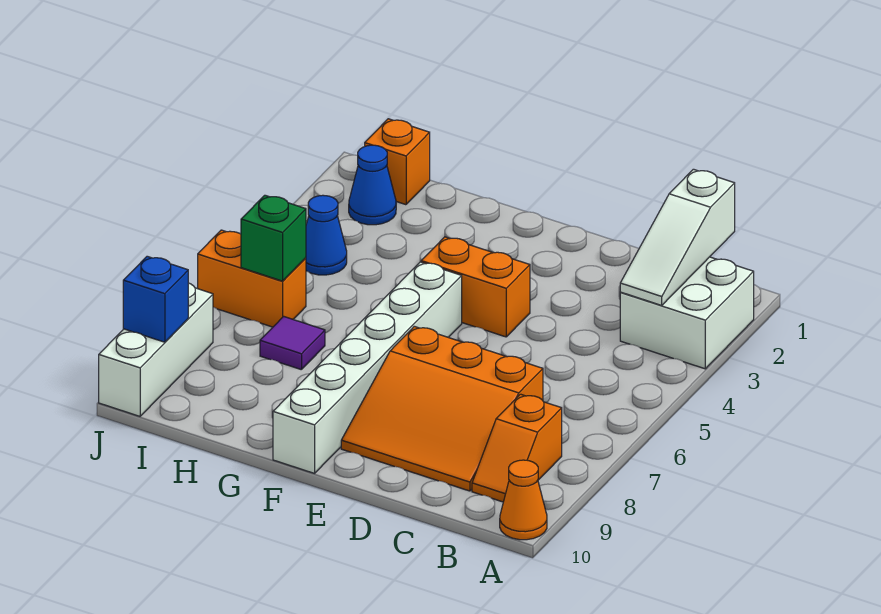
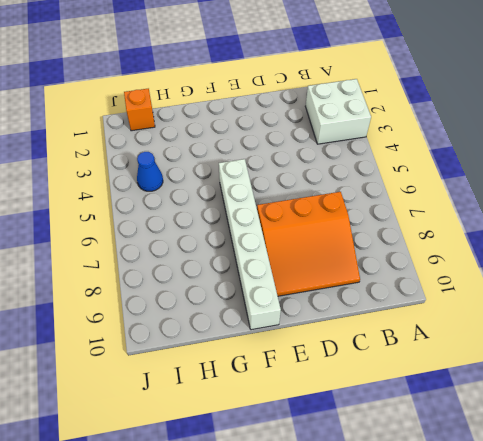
none -> orange cone A10 level 1
none -> orange slope B8:B9 level 1 top 8
none -> orange brick E4:F4 level 1

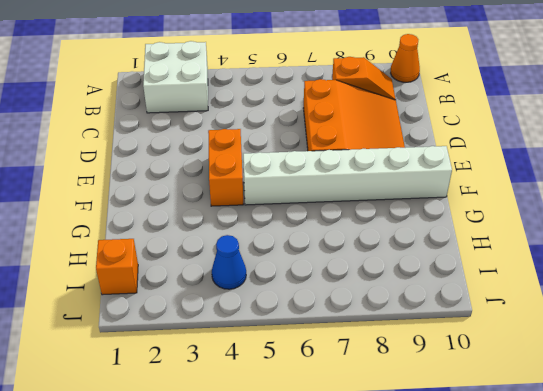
none -> purple tile H7 level 1
none -> blue cone I2 level 1
none -> orange brick I6:J6 level 1

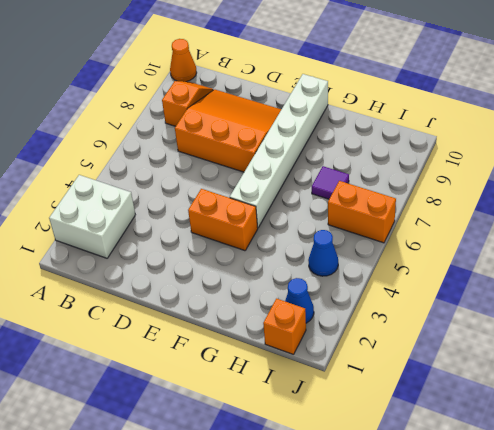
none -> white brick J8:J10 level 1
none -> white slope B1:B3 level 2 top 1
none -> green brick I6 level 2

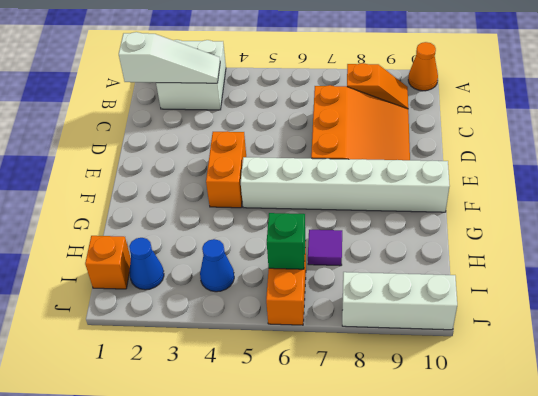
none -> blue brick J9 level 2

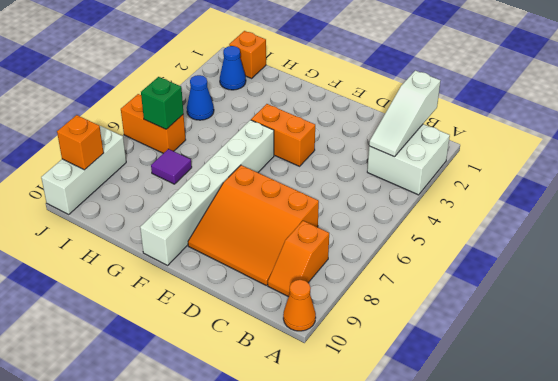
orange brick J9 level 2 -> blue brick J9 level 2

